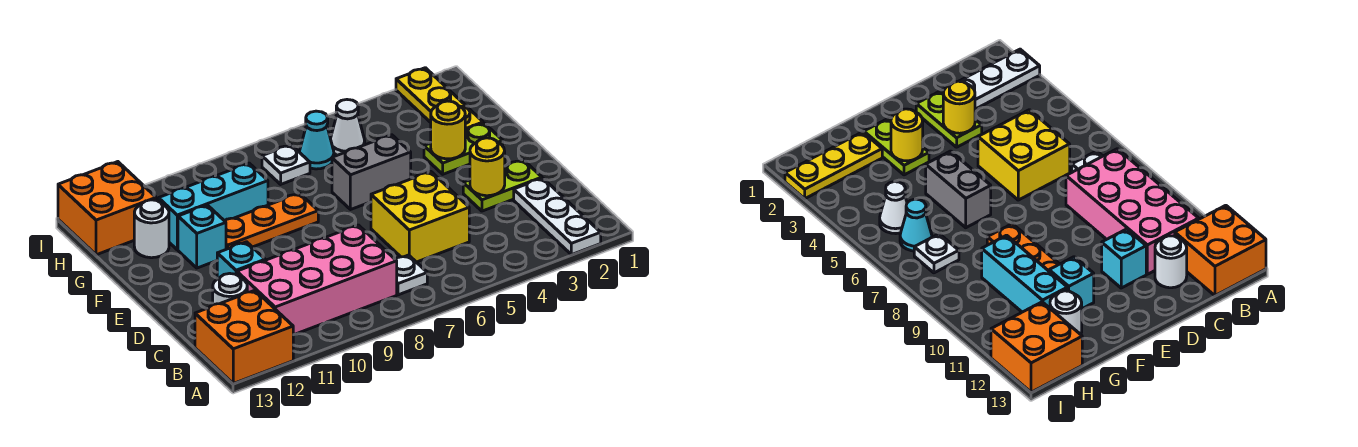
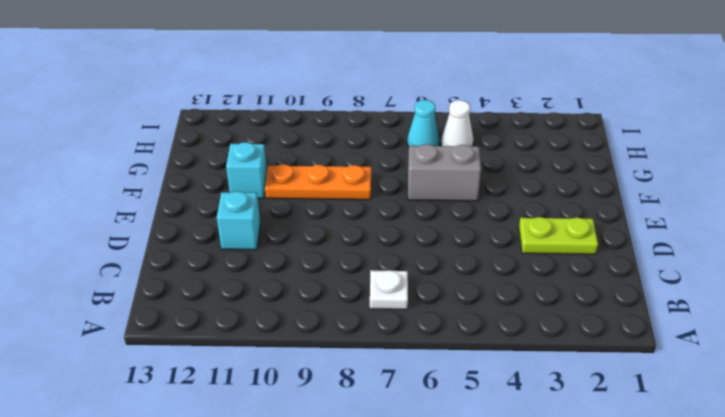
none -> white plate A2:C2 level 1
none -> orange brick A12:B13 level 1
none -> pink brick B8:C11 level 1

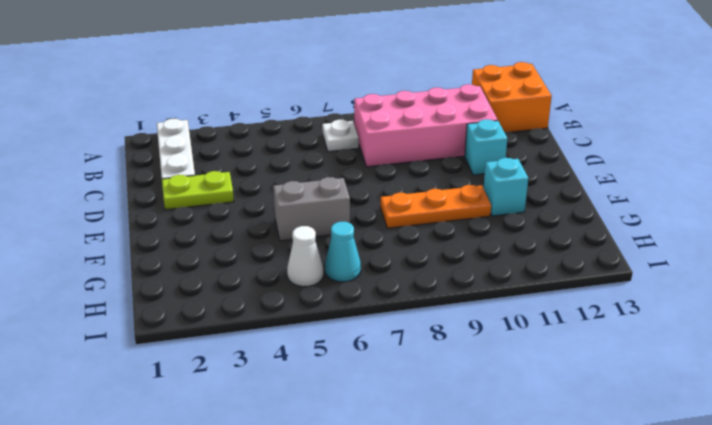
none -> yellow brick C5:D6 level 1
none -> white round brick C12 level 1
none -> lime plate F2:F3 level 1

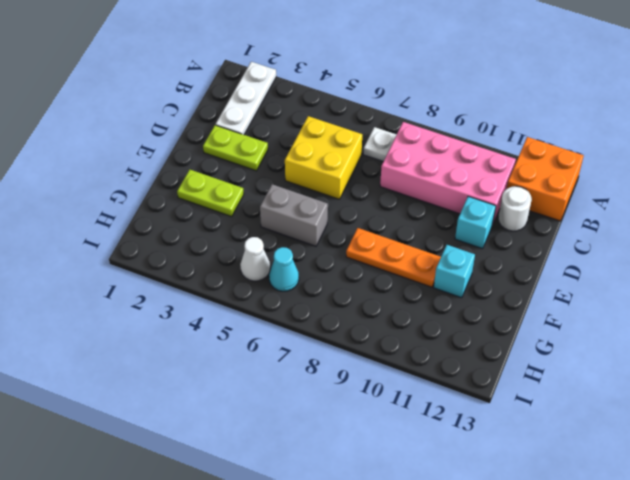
none -> yellow plate G2:I2 level 1
none -> cyan brick G9:G11 level 1
none -> white round brick G12 level 1

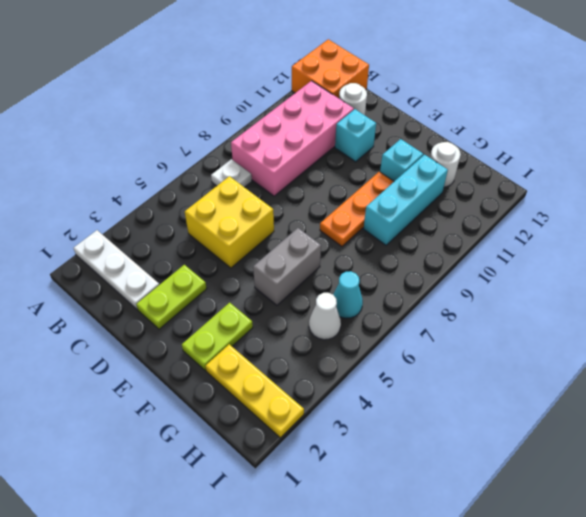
none -> white plate H7 level 1
none -> orange brick H12:I13 level 1
none -> yellow round brick D3 level 2

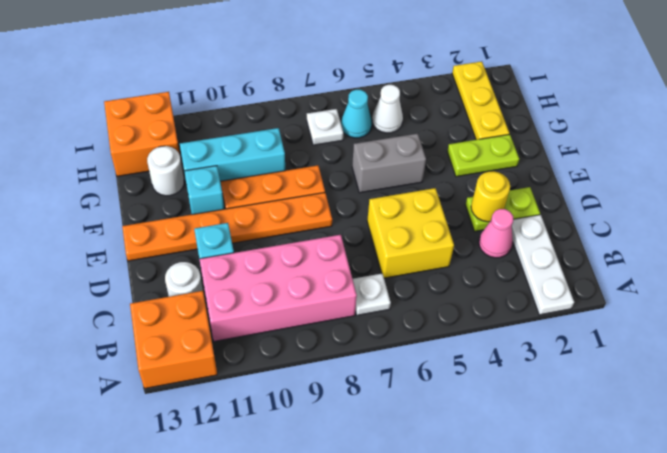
pink cone C3 level 1 -> none
orange plate E8:E13 level 1 -> none
none -> yellow round brick F3 level 2

